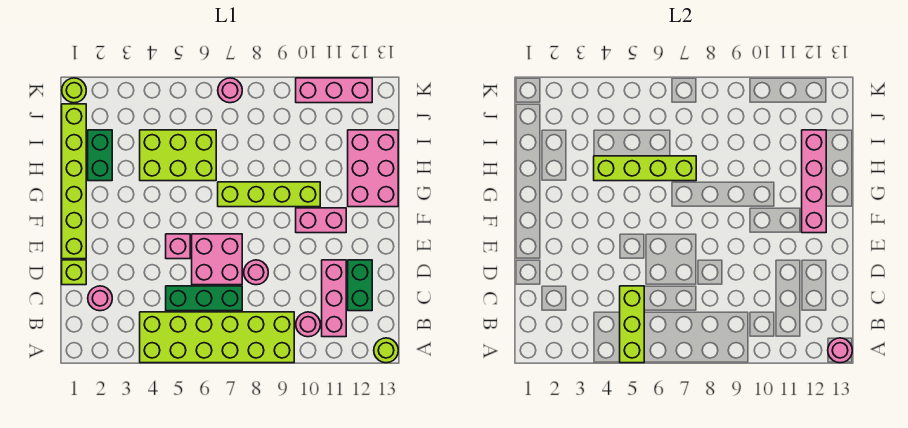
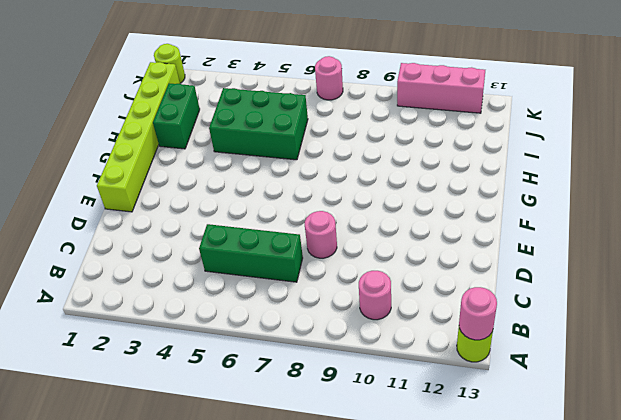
green brick H4:I6 level 1 -> lime brick H4:I6 level 1
none -> lime brick A4:B9 level 1
none -> pink brick B11:D11 level 1
none -> pink round brick C2 level 1

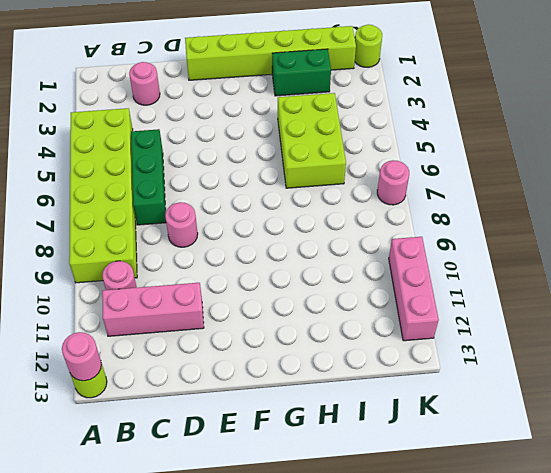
none -> green brick C12:D12 level 1
none -> lime brick D1 level 1
none -> pink brick D6:E7 level 1

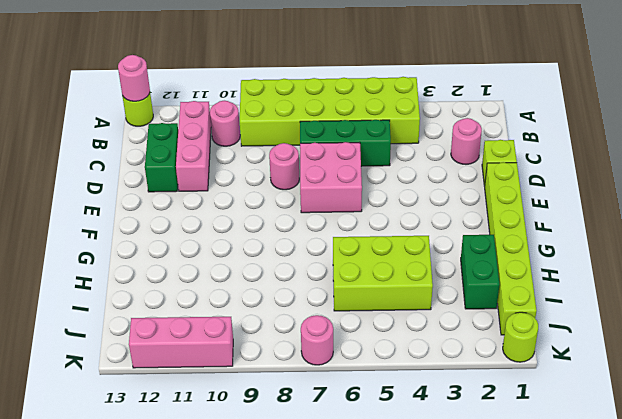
none -> pink brick E5 level 1
none -> pink brick F10:F11 level 1
none -> lime brick G7:G10 level 1

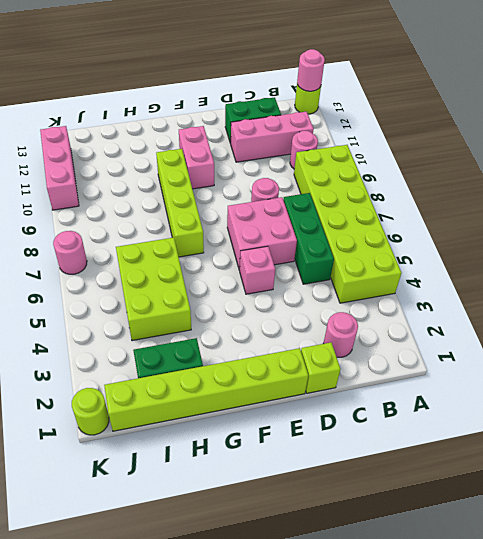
none -> pink brick G12:I13 level 1
none -> lime brick A5:C5 level 2
none -> pink brick F12:I12 level 2

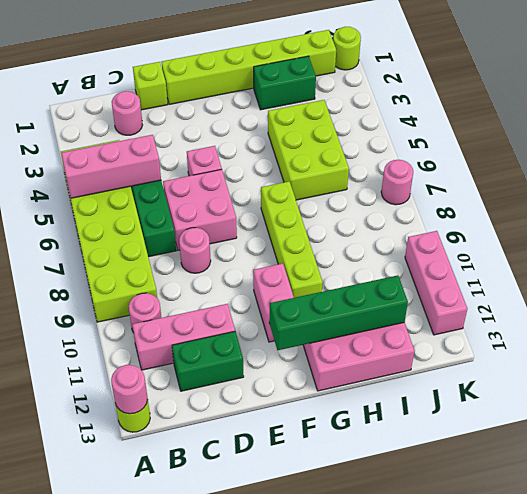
pink brick A5:C5 level 2 -> lime brick A5:C5 level 2
green brick F12:I12 level 2 -> pink brick F12:I12 level 2
none -> lime brick H4:H7 level 2

